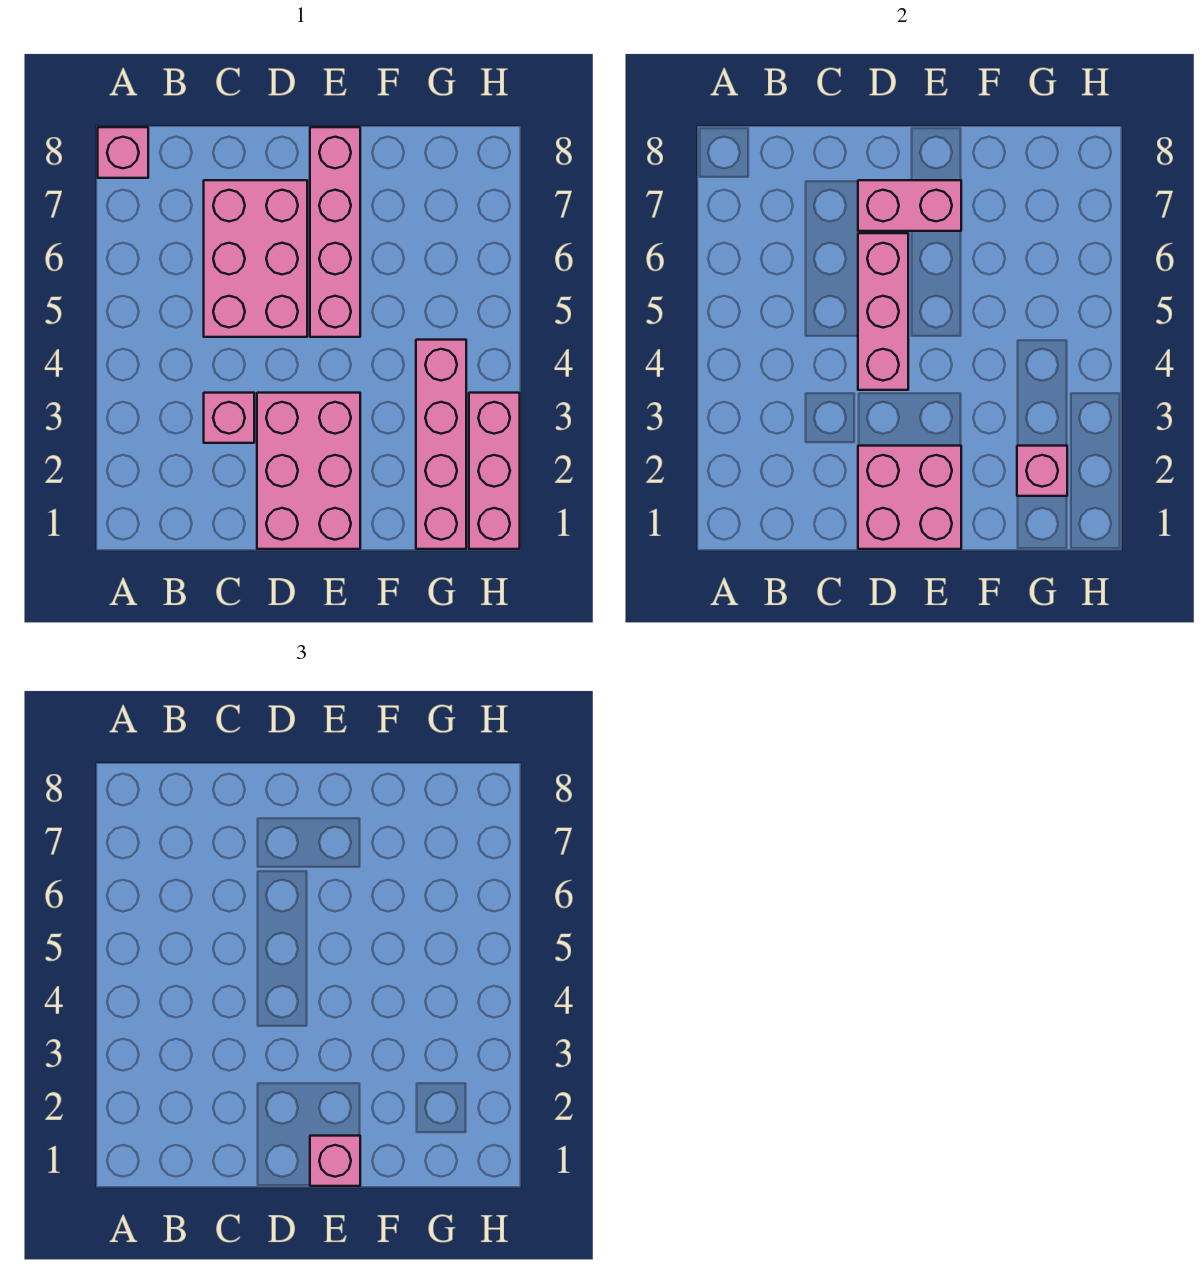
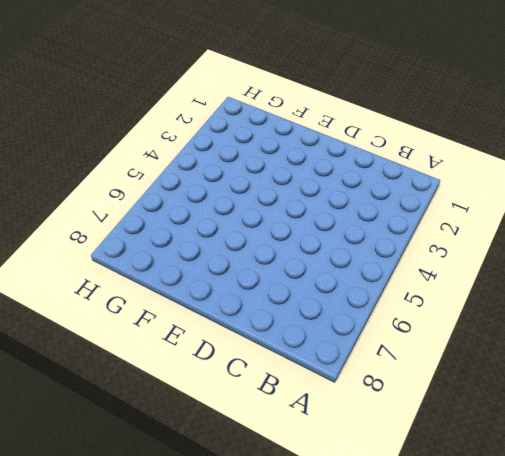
none -> pink brick A8 level 1
none -> pink brick C3 level 1
none -> pink brick C5:D7 level 1

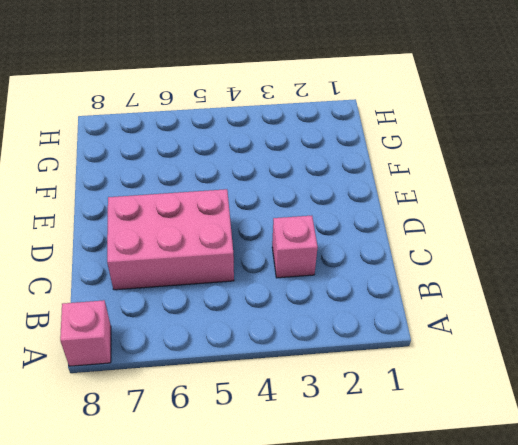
none -> pink brick D1:E3 level 1
none -> pink brick E5:E8 level 1
none -> pink brick G1:G4 level 1

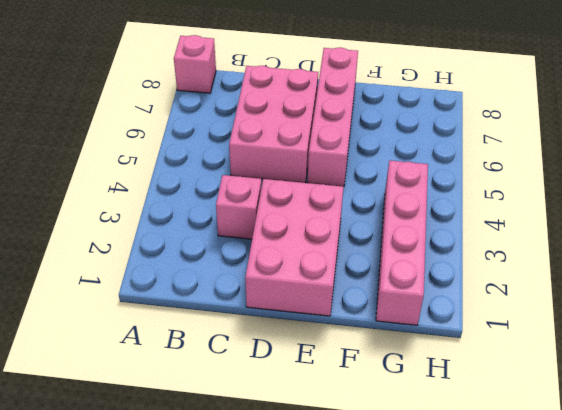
none -> pink brick H1:H3 level 1
none -> pink brick D1:E2 level 2
none -> pink brick D4:D6 level 2

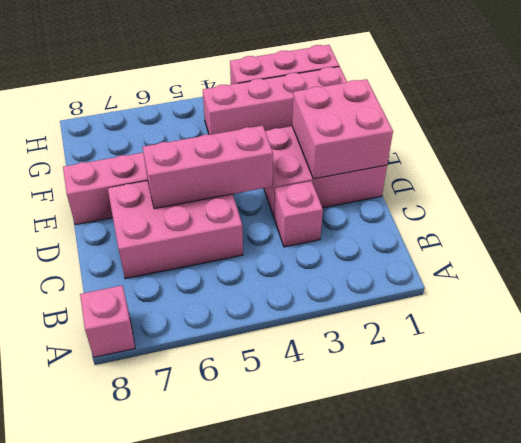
none -> pink brick D7:E7 level 2
none -> pink brick G2 level 2
none -> pink brick E1 level 3

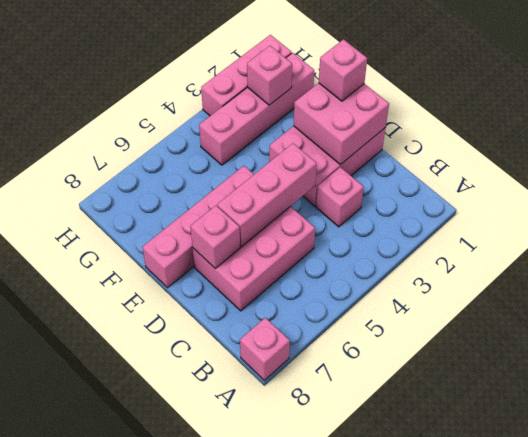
pink brick D7 level 2 -> pink brick D7:E7 level 2

